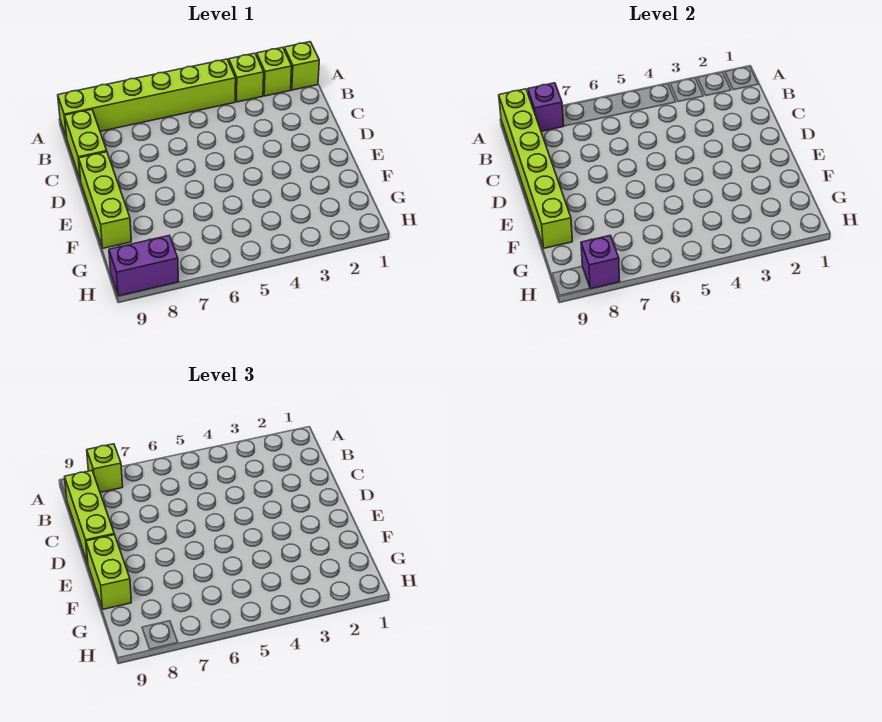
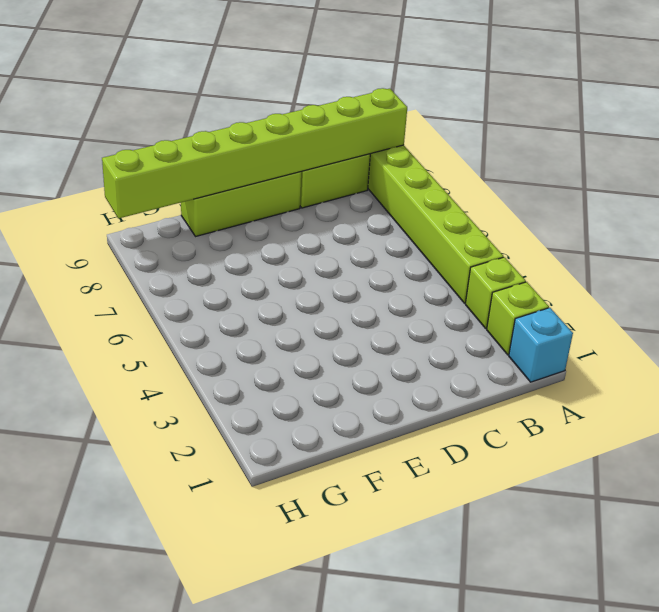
cyan brick A1 level 1 -> lime brick A1 level 1
lime brick A9:H9 level 2 -> lime brick A9:F9 level 2
none -> purple brick H8:H9 level 1
none -> purple brick A8 level 2
none -> purple brick H8 level 2

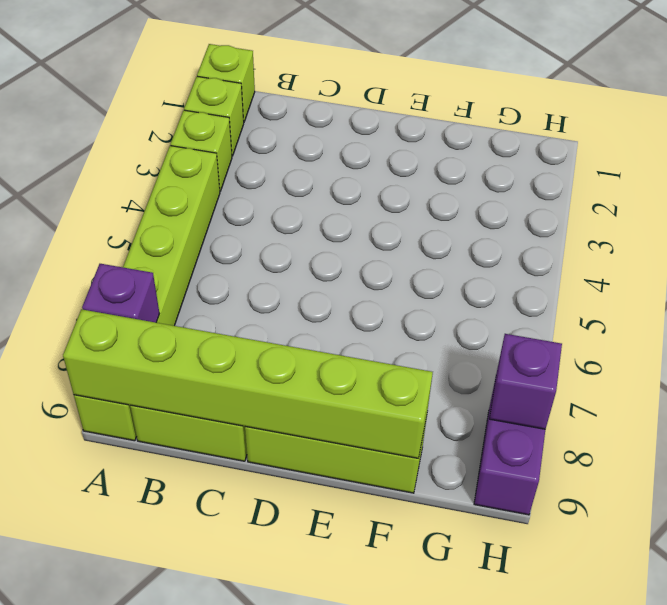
none -> lime brick A8 level 3
none -> lime brick B9:D9 level 3
none -> lime brick E9:F9 level 3

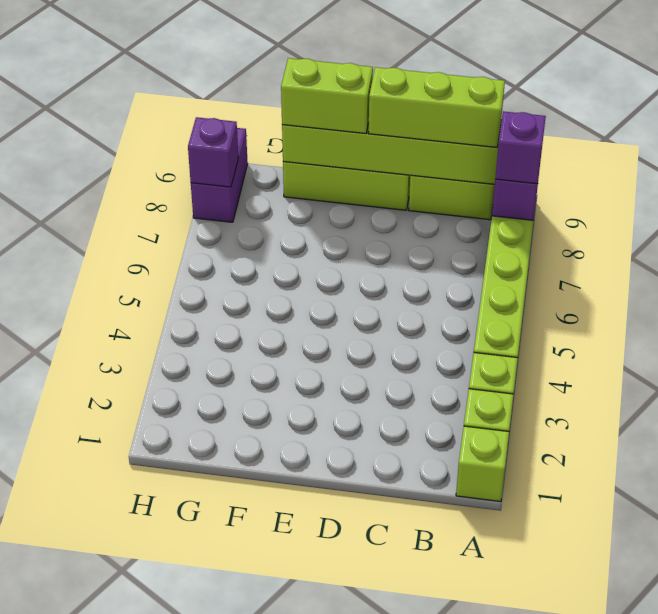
purple brick A8 level 3 -> lime brick A8 level 3

